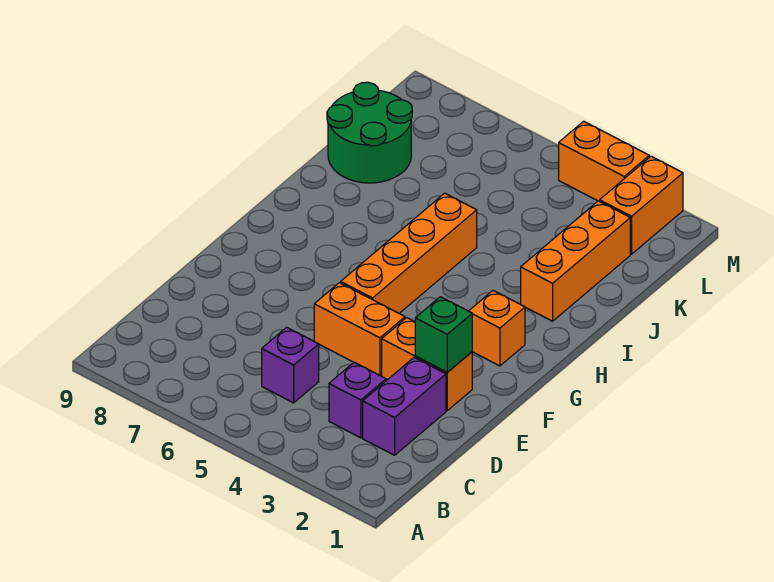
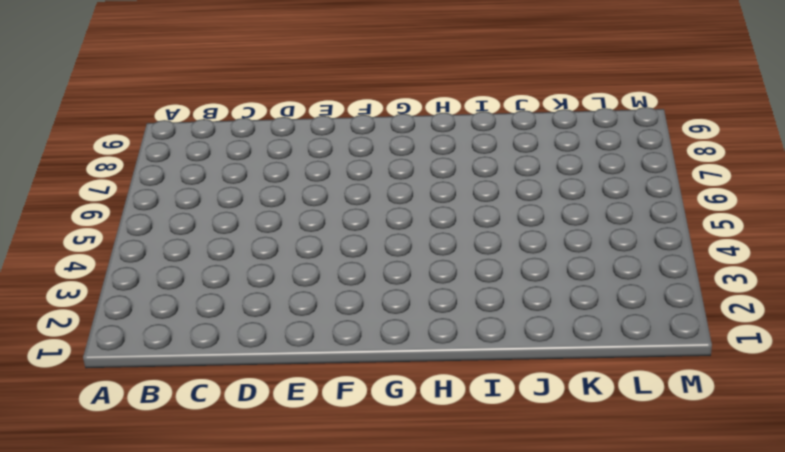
none -> purple brick C2:D2 level 1
none -> purple brick C3 level 1
none -> purple brick C5 level 1

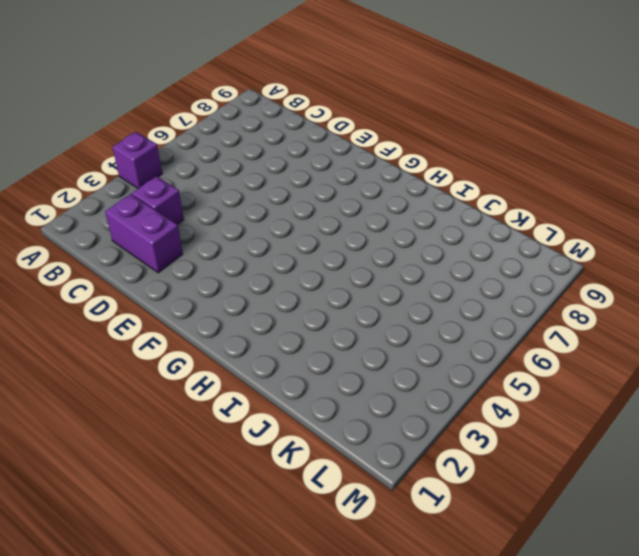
purple brick A4 level 1 -> purple brick C5 level 1
none -> orange brick E2:E3 level 1
none -> orange brick E4:E5 level 1
none -> orange brick F5:I5 level 1

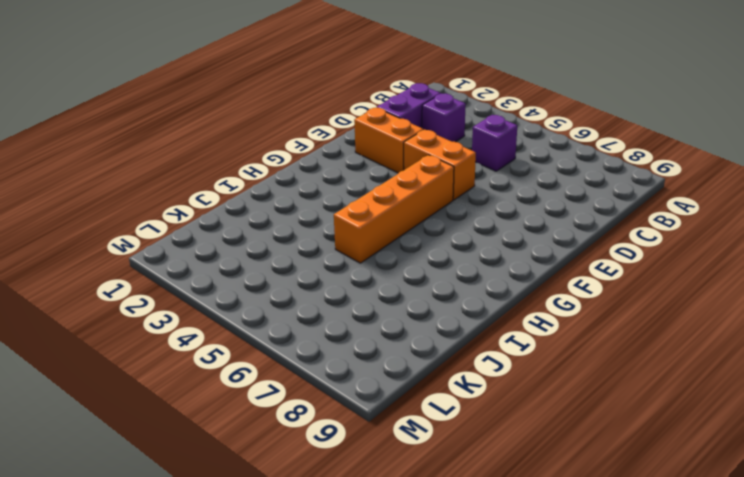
none -> orange brick G2 level 1
none -> orange brick I2:K2 level 1
none -> green round brick J8:K9 level 1

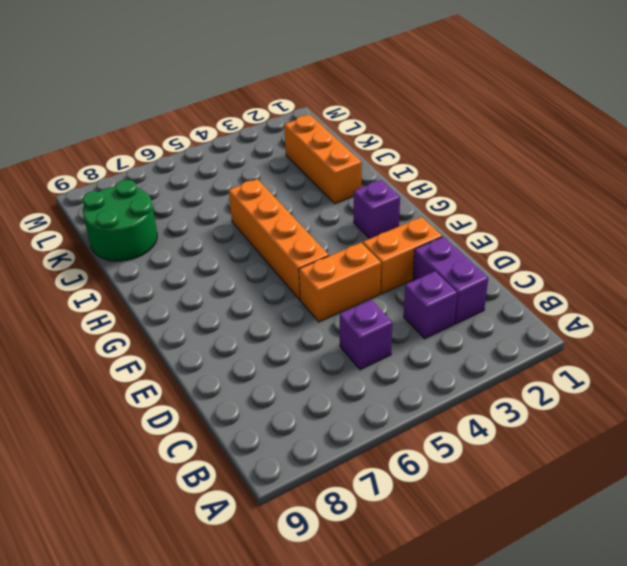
purple brick G2 level 1 -> orange brick G2 level 1
none -> orange brick L2:M2 level 1
none -> orange brick M3:M4 level 1
none -> green brick E2 level 2

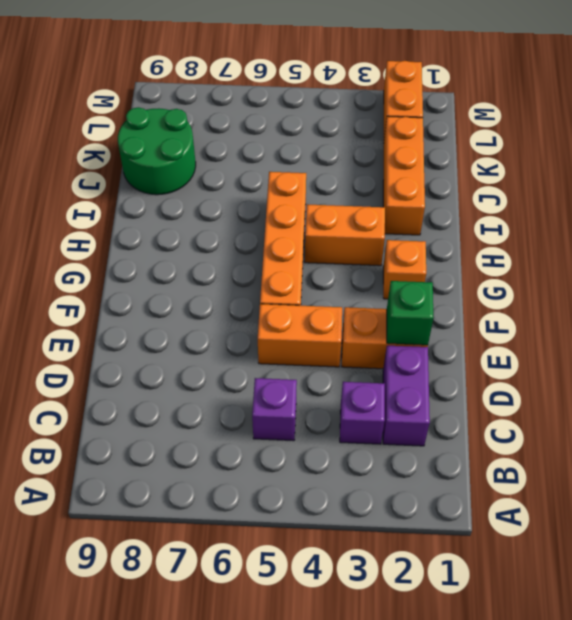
orange brick H3:H4 level 1 -> orange brick M3:M4 level 1

